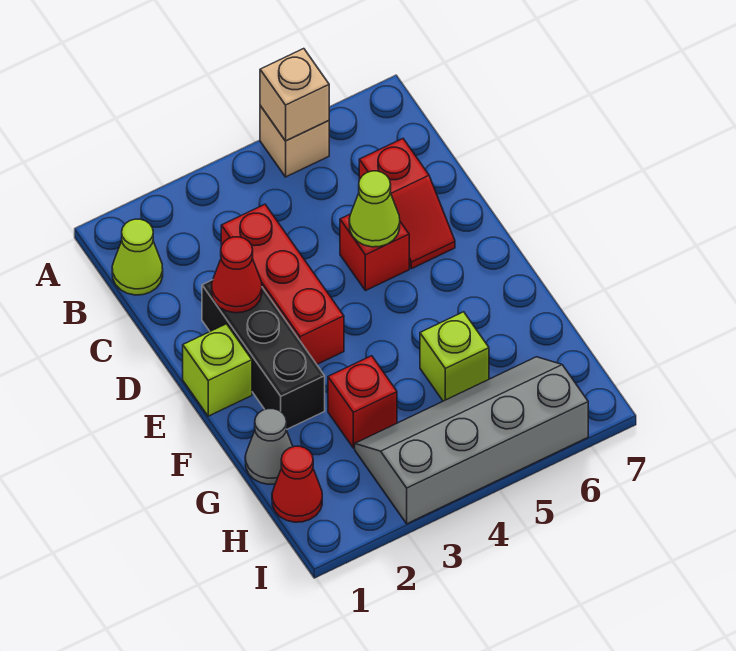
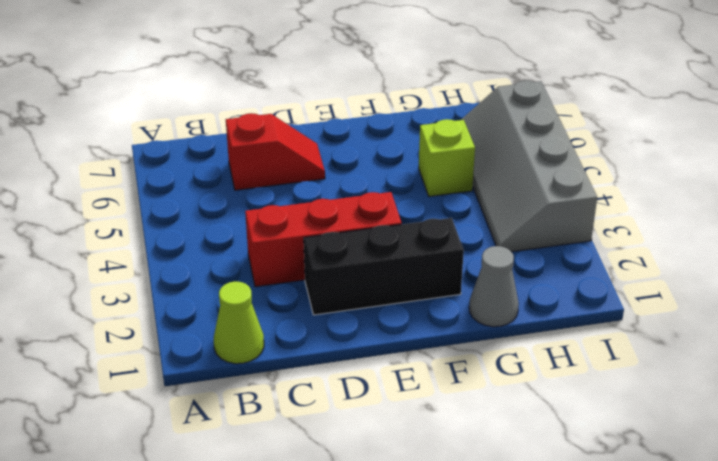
none -> tan brick A5 level 1
none -> red brick D5 level 1
none -> lime brick E1 level 1

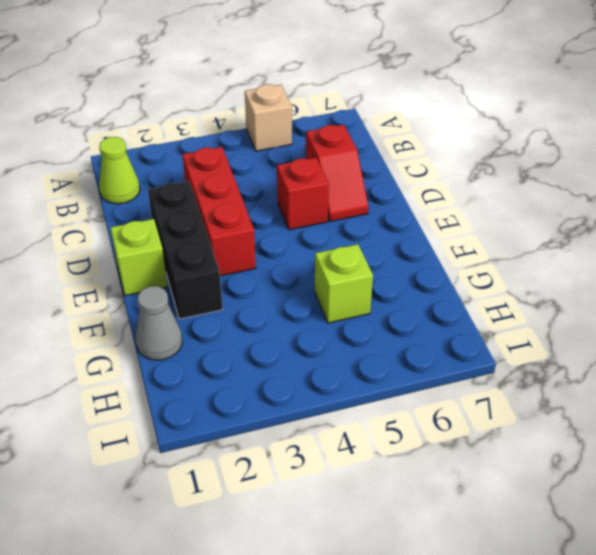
none -> red brick G3 level 1
none -> red cone H1 level 1
none -> grey slope H3:I6 level 1 top I

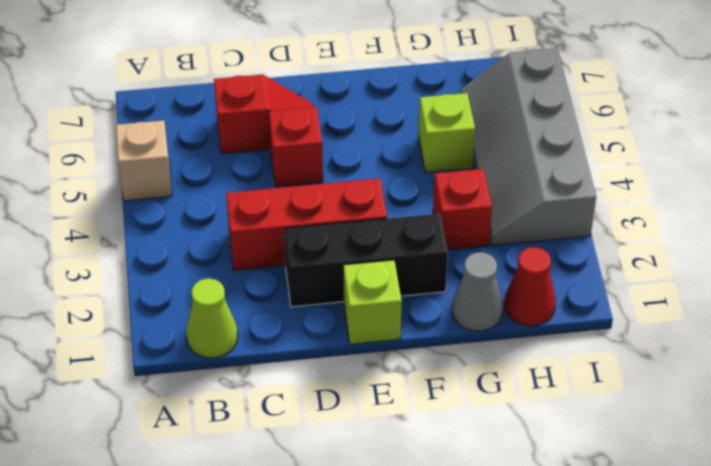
none -> tan brick A5 level 2
none -> red cone D2 level 2
none -> lime cone D5 level 2

